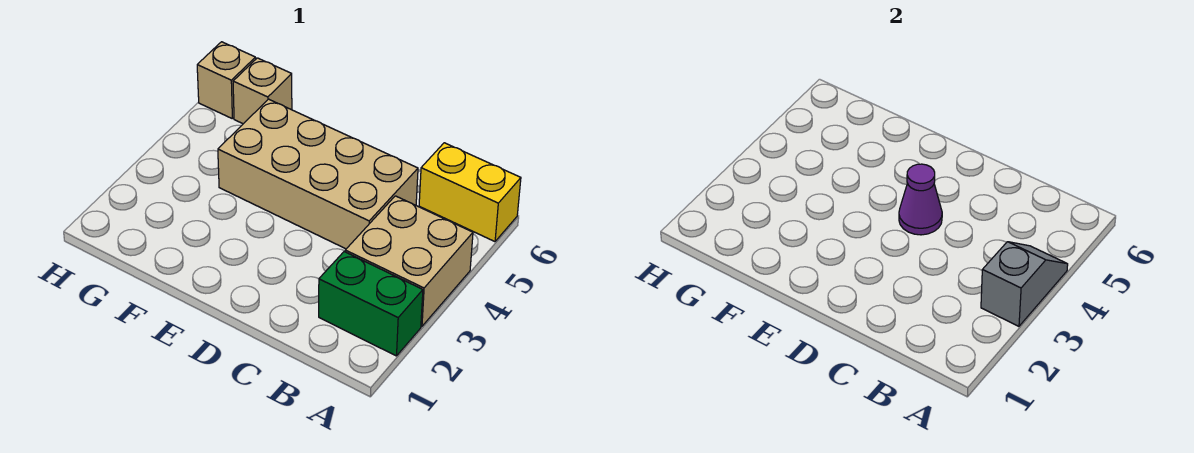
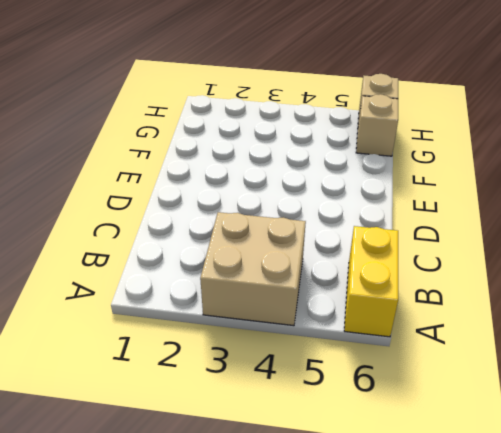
none -> green brick A2:B2 level 1
none -> tan brick C4:F5 level 1

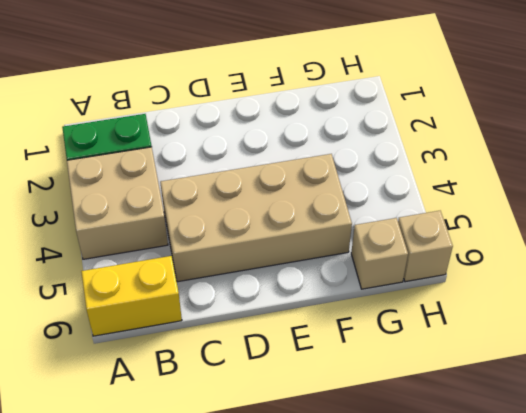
none -> grey slope A3:A4 level 2 top 3
none -> purple cone D4 level 2

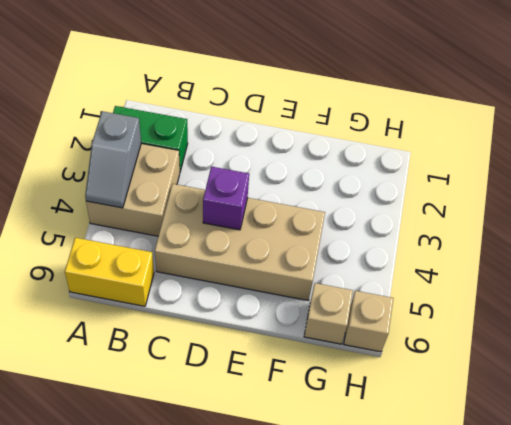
purple brick D4 level 2 -> purple cone D4 level 2

